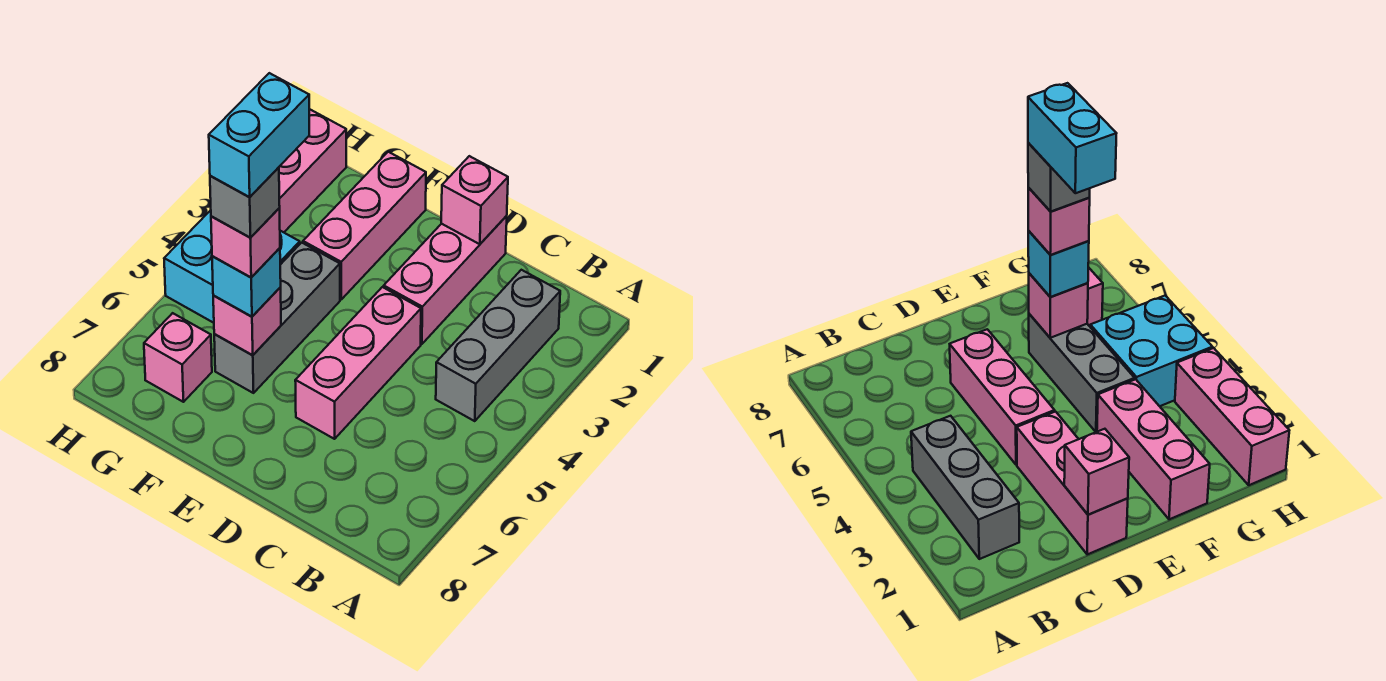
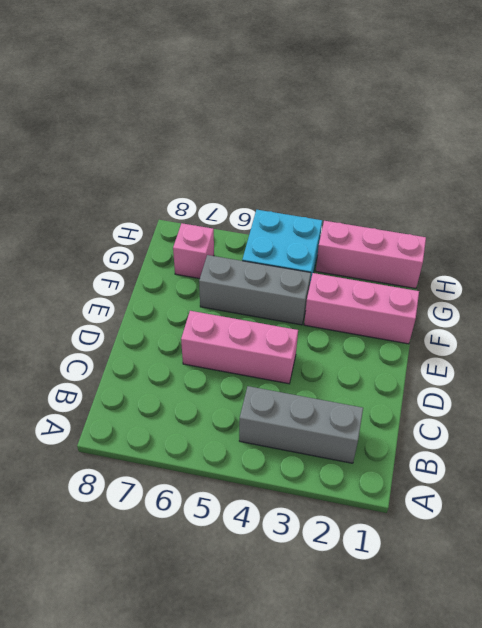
none -> pink brick D1:D3 level 1
none -> pink brick D1 level 2
none -> pink brick F6 level 2

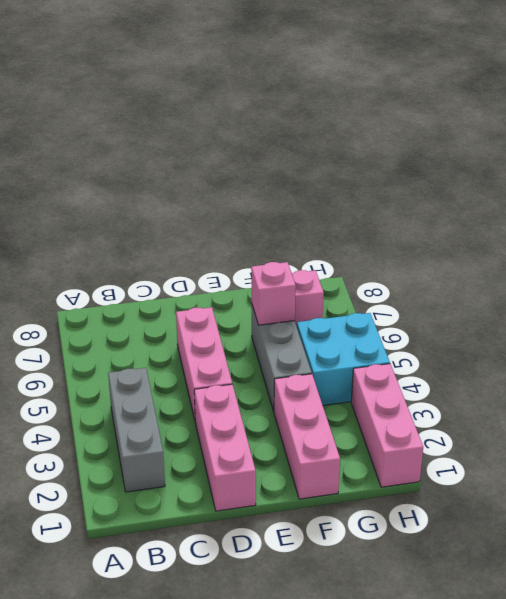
none -> pink brick D1 level 2
none -> cyan brick F6 level 3
none -> pink brick F6 level 4

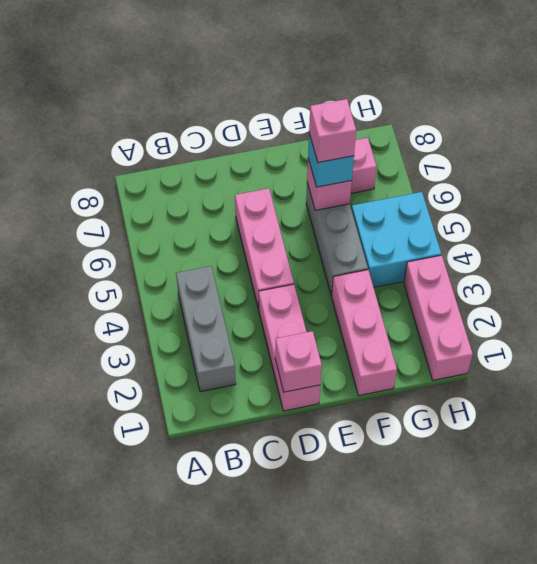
none -> grey brick F6 level 5
none -> cyan brick F5:F6 level 6

